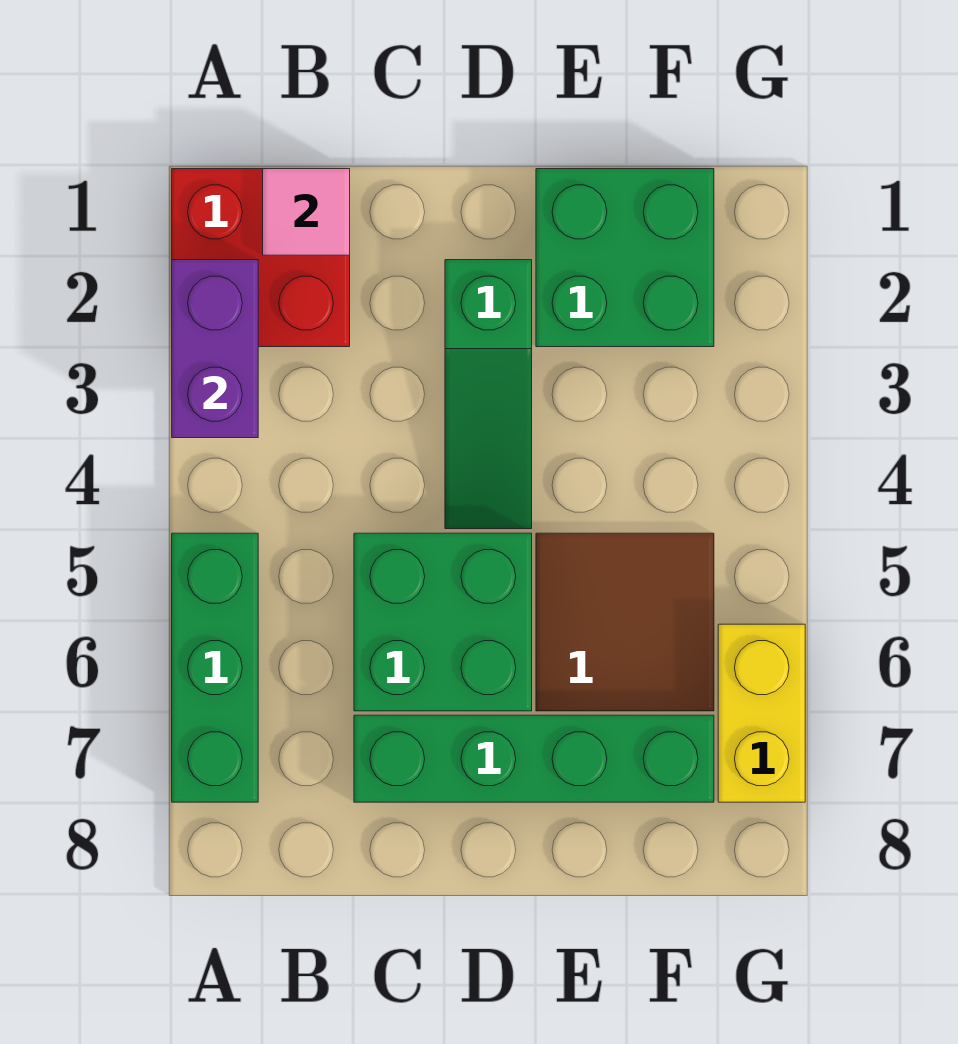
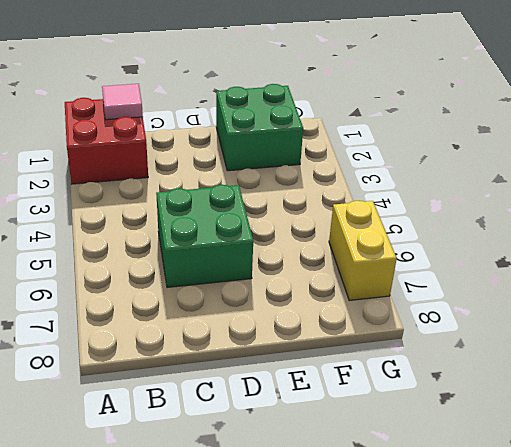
none -> green brick A5:A7 level 1
none -> green brick C7:F7 level 1

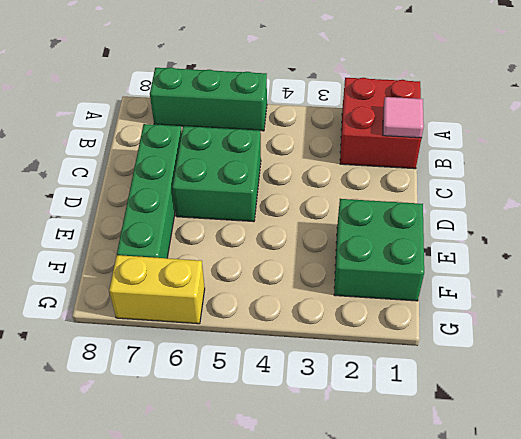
none -> green slope D2:D4 level 1 top 2
none -> brown tile E5:F6 level 1

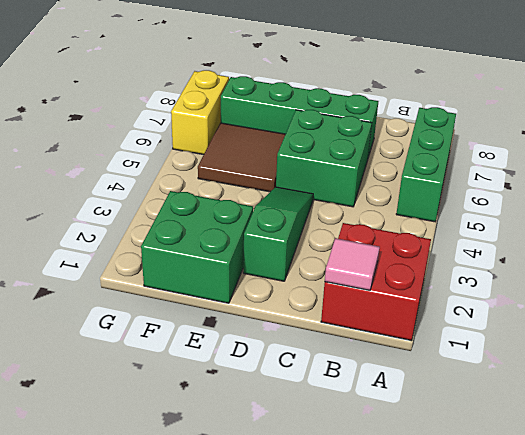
none -> purple brick A2:A3 level 2

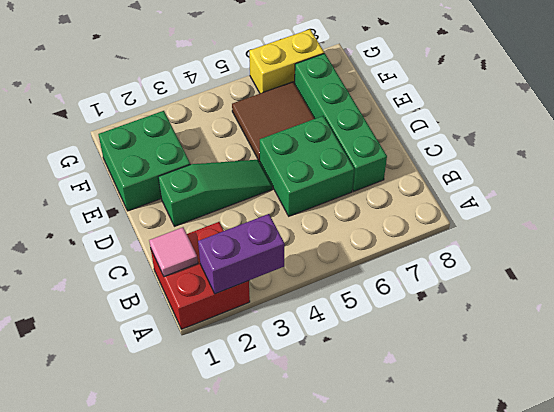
none -> green brick A5:A7 level 1

